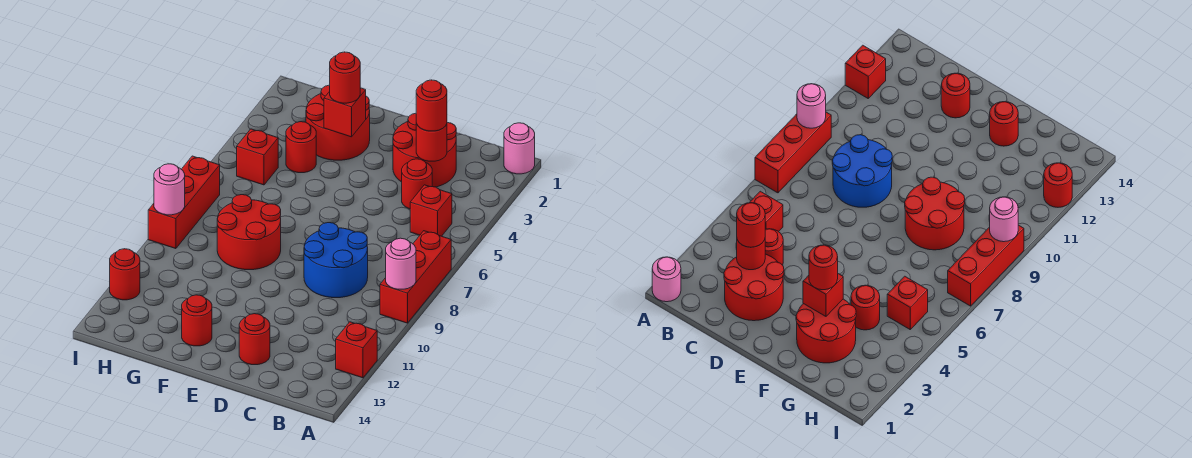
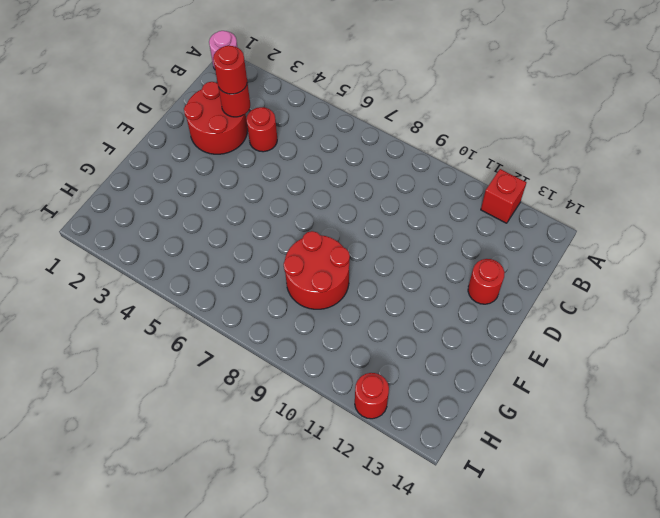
none -> red brick A7:A9 level 1
none -> red brick B5 level 1
none -> blue round brick C8:D9 level 1

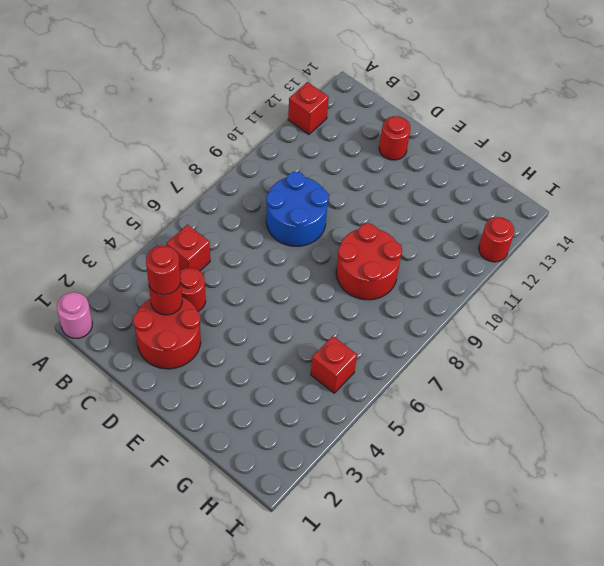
none -> red brick A7:A9 level 1
none -> red round brick F2:G3 level 1
none -> red round brick F13 level 1

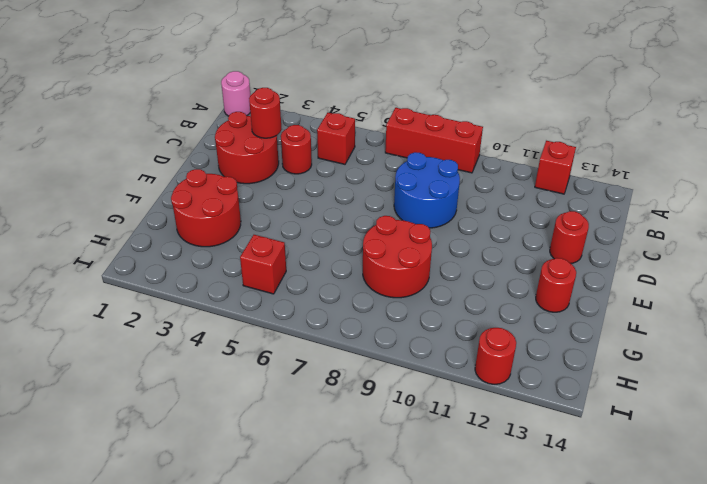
none -> red round brick G4 level 1
none -> red brick I7:I9 level 1
none -> pink round brick A9 level 2

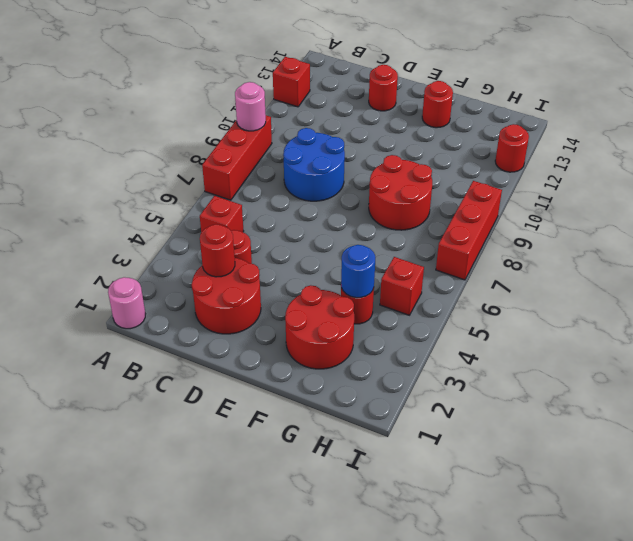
blue round brick G4 level 2 -> none
none -> red brick F3 level 2
none -> pink round brick I9 level 2
none -> red round brick C3 level 3

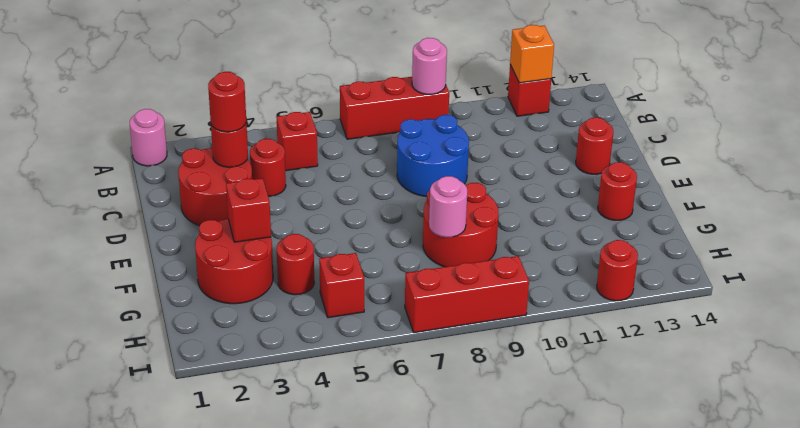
orange brick A12 level 2 -> none
pink round brick G8 level 2 -> pink round brick I9 level 2
none -> red round brick F3 level 3

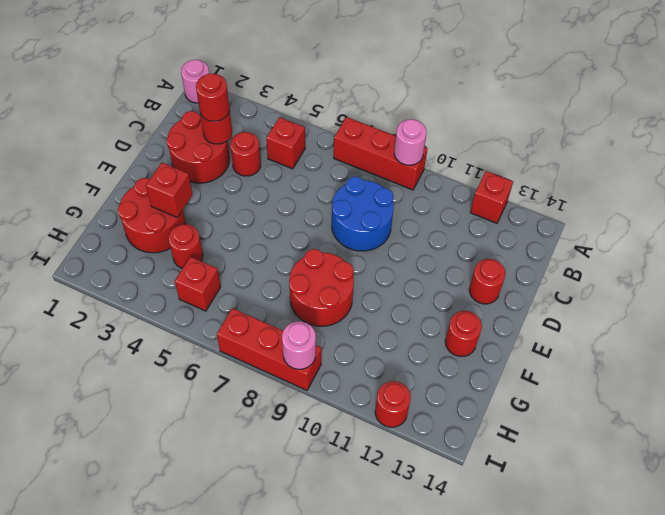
none -> red round brick F3 level 3

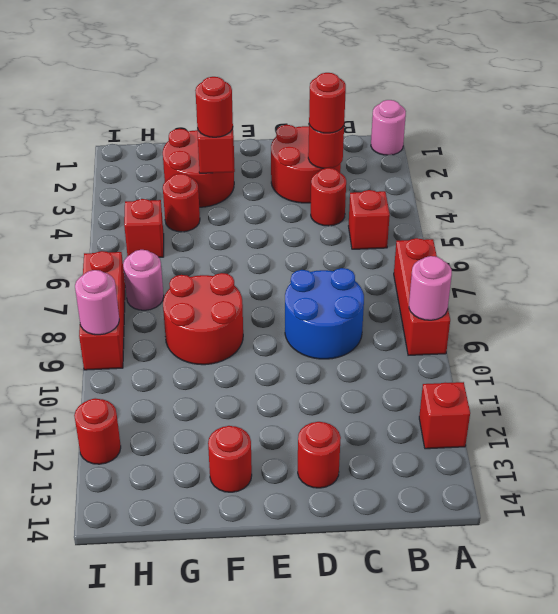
pink round brick H7 level 1 -> none

